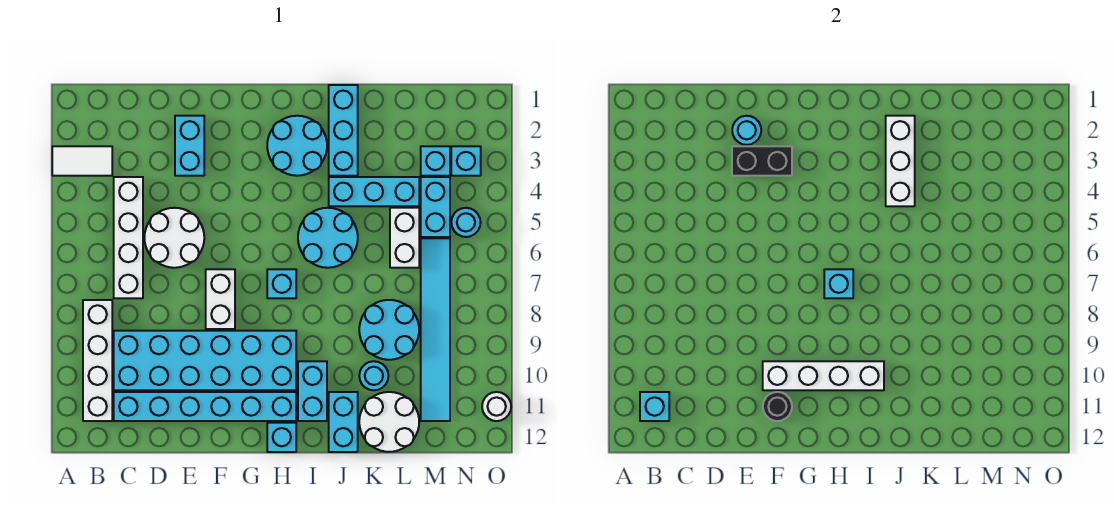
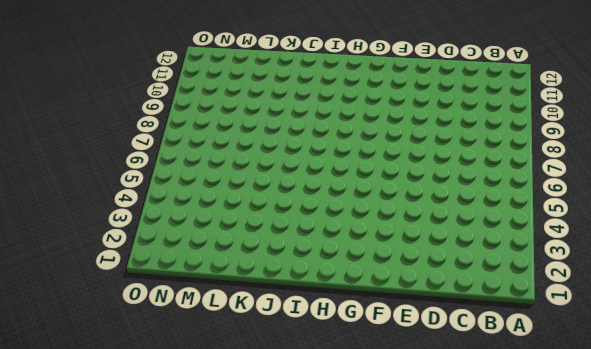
none -> white tile A3:B3 level 1
none -> white brick B8:B11 level 1
none -> white brick C4:C7 level 1
none -> cyan brick C9:H10 level 1

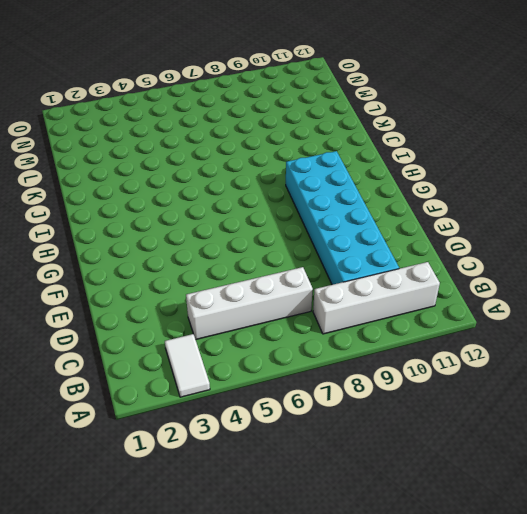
none -> cyan brick C11:H11 level 1
none -> white round brick D5:E6 level 1
none -> cyan brick E2:E3 level 1
none -> white brick F7:F8 level 1

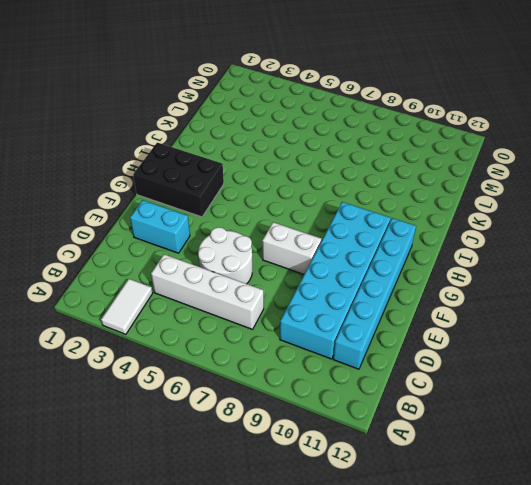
black brick G1:H3 level 1 -> cyan round brick H2:I3 level 1
none -> white brick B8:B11 level 1
none -> cyan brick H7 level 1
none -> cyan brick H12 level 1
none -> cyan round brick I5:J6 level 1

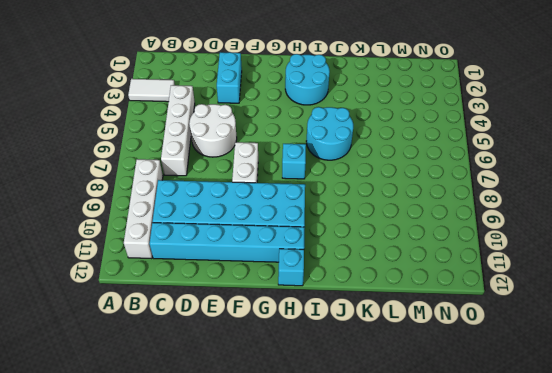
none -> cyan brick I10:I11 level 1
none -> cyan brick J1:J3 level 1
none -> cyan brick J4:L4 level 1
none -> cyan brick J11:J12 level 1

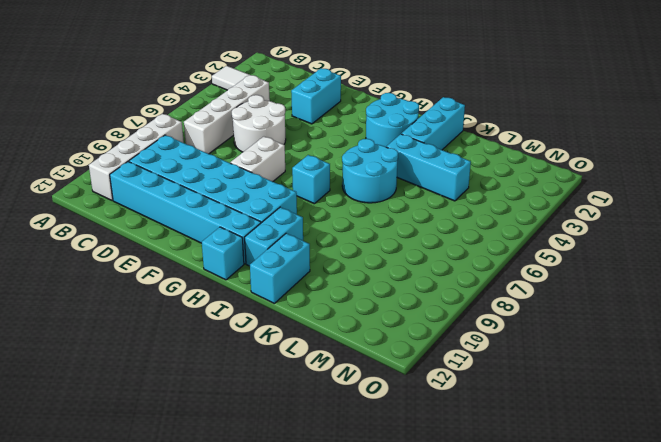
none -> cyan round brick K8:L9 level 1
none -> cyan round brick K10 level 1
none -> white round brick K11:L12 level 1
none -> white brick L5:L6 level 1

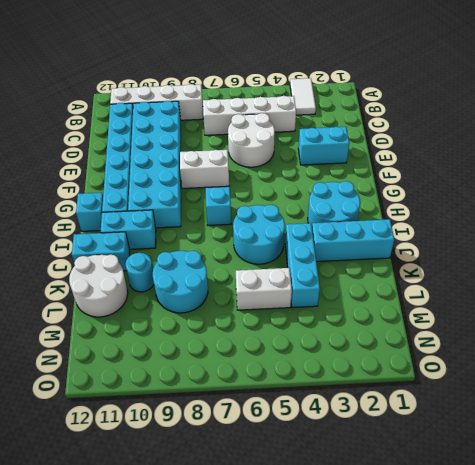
none -> cyan brick M3 level 1
none -> cyan brick M4:M5 level 1
none -> cyan tile M6:M11 level 1
none -> cyan brick N3 level 1

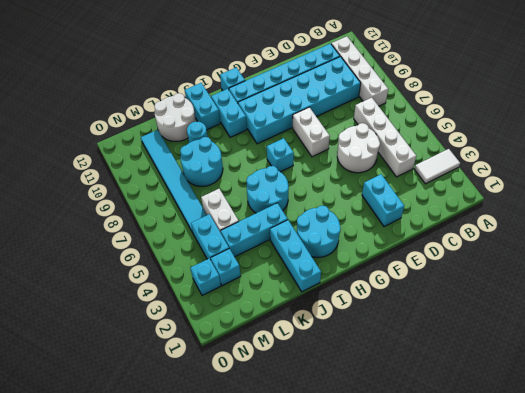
none -> cyan round brick N5 level 1
none -> white round brick O11 level 1
none -> cyan brick B11 level 2
none -> cyan round brick E2 level 2

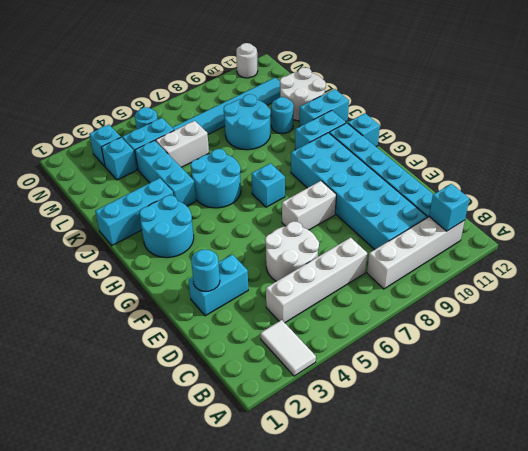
none -> black brick E3:F3 level 2
none -> white brick F10:I10 level 2
none -> black round brick F11 level 2
none -> cyan brick H7 level 2

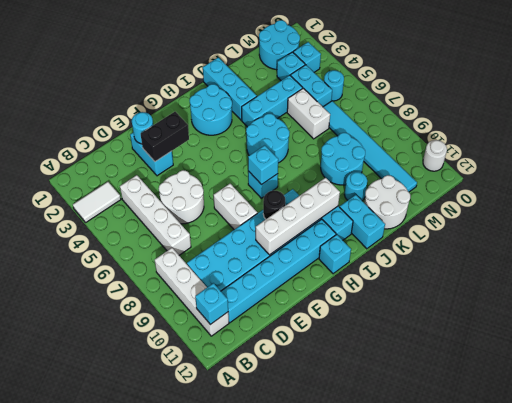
black round brick G9 level 2 -> black round brick F11 level 2
cyan round brick M1:N2 level 1 -> none
none -> white brick J2:J4 level 2

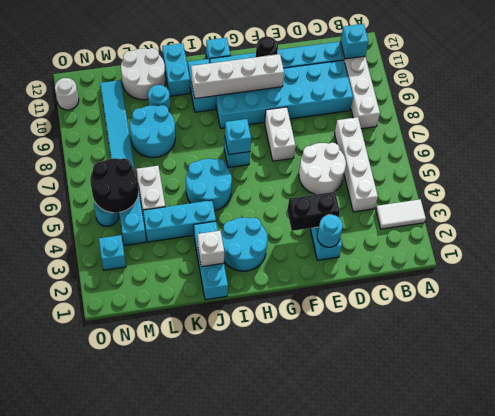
white brick J2 level 2 -> white brick J2:J4 level 2
black round brick M5:N6 level 2 -> none
none -> cyan brick M3 level 1

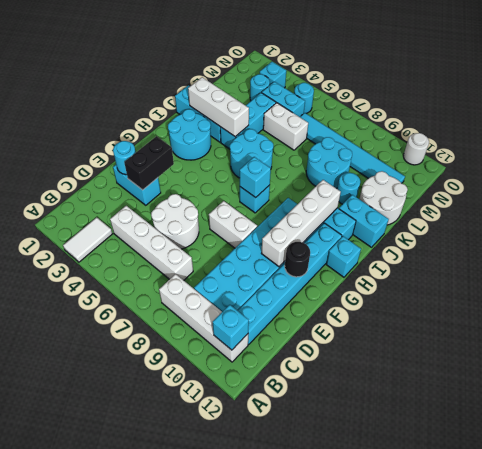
cyan round brick M3 level 1 -> cyan brick M3 level 1

